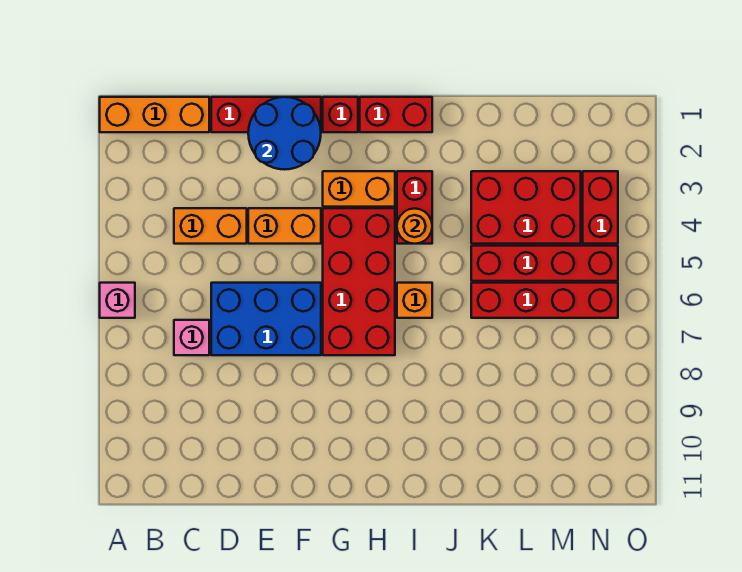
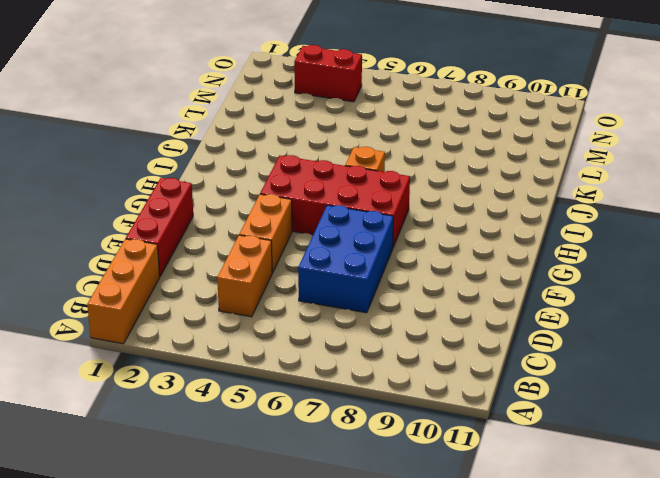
none -> pink brick A6 level 1
none -> pink brick C7 level 1
none -> red brick G1 level 1

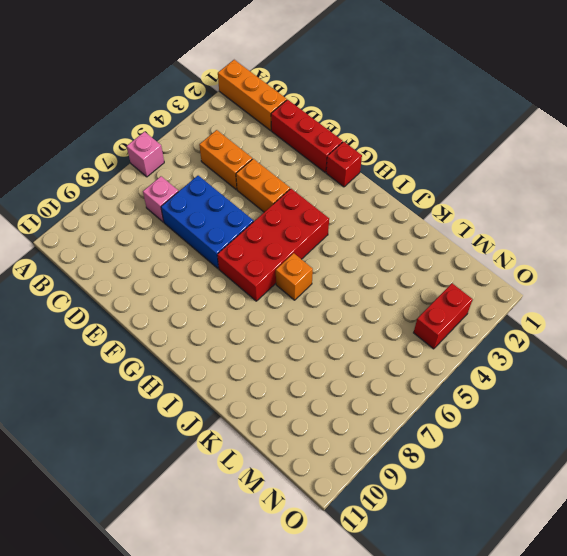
none -> orange brick G3:H3 level 1
none -> red brick H1:I1 level 1
none -> red brick I3:I4 level 1

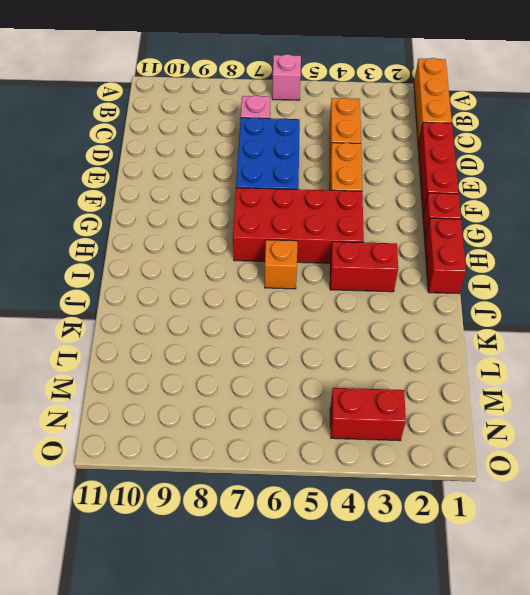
none -> orange brick G3:H3 level 1
none -> red brick K3:M4 level 1
none -> red brick K5:N5 level 1

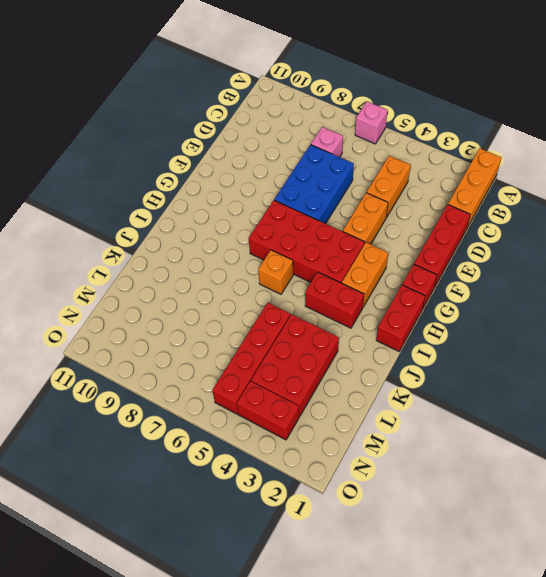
none -> red brick K6:N6 level 1
none -> blue round brick E1:F2 level 2
none -> orange round brick I4 level 2

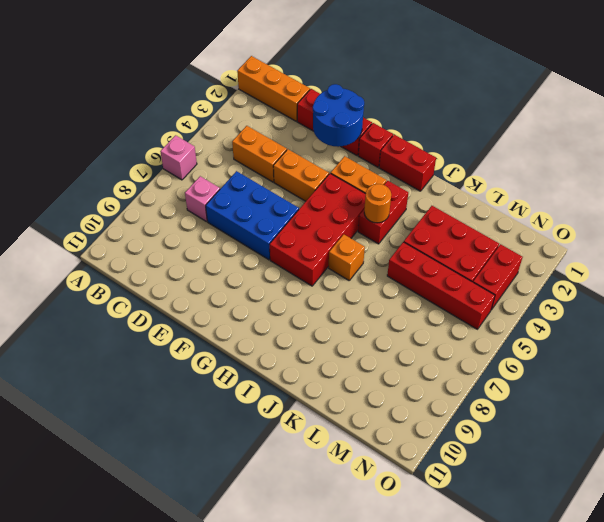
none -> red brick K6:N6 level 1

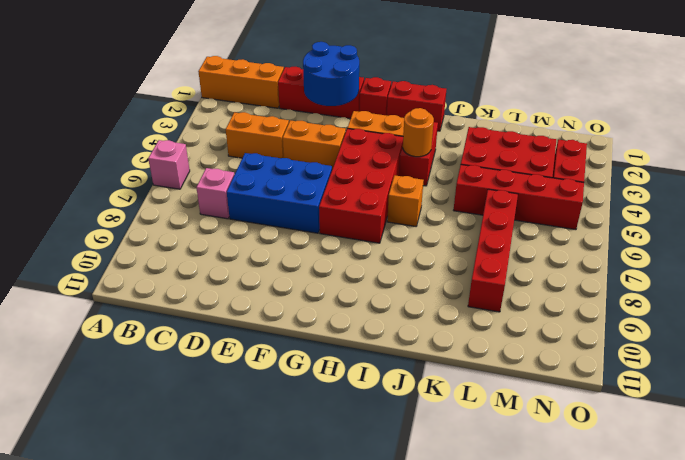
red brick L6:L9 level 1 -> red brick K6:N6 level 1

